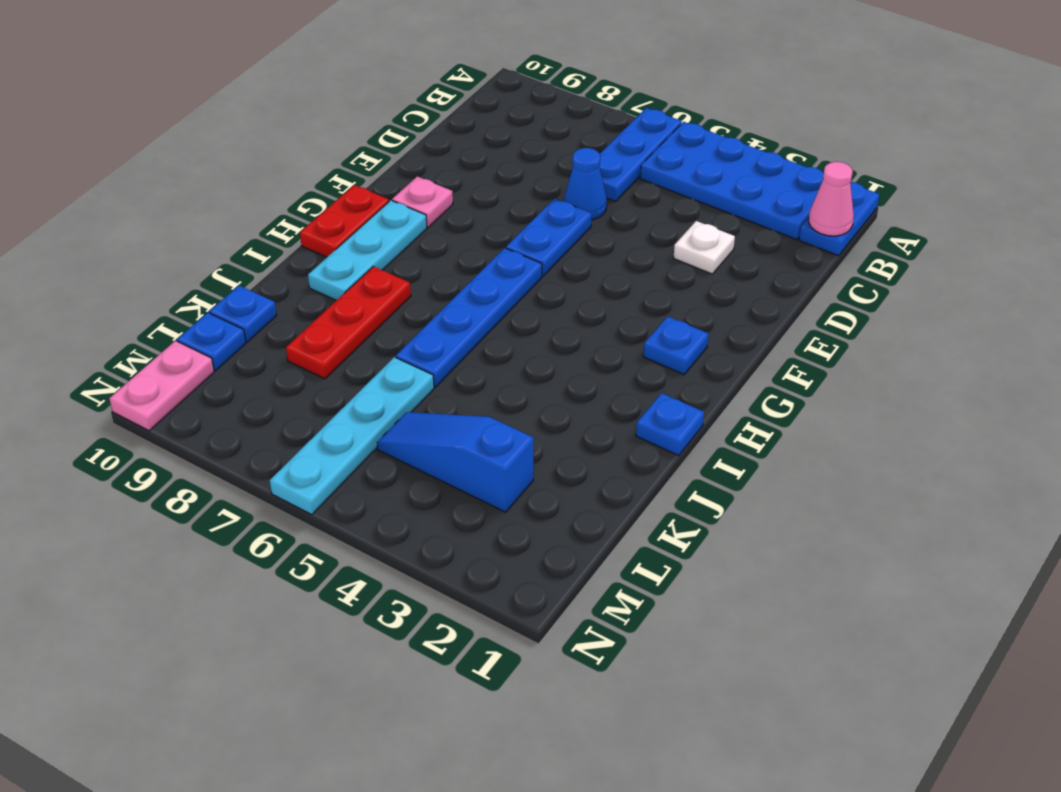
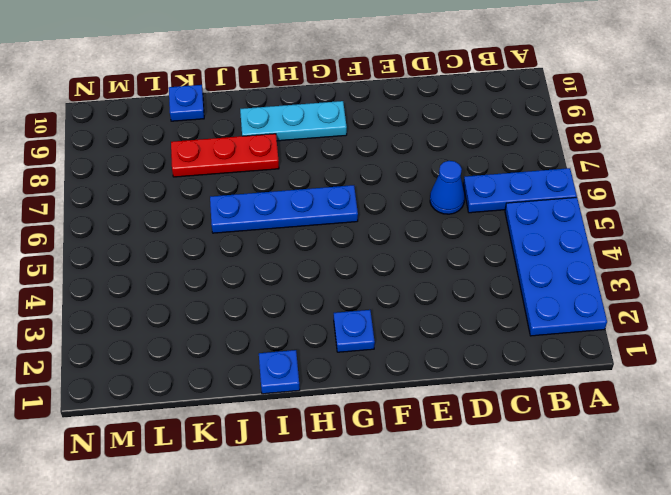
none -> blue plate A1:B1 level 1
none -> white plate D3 level 1
none -> blue plate E6:F6 level 1

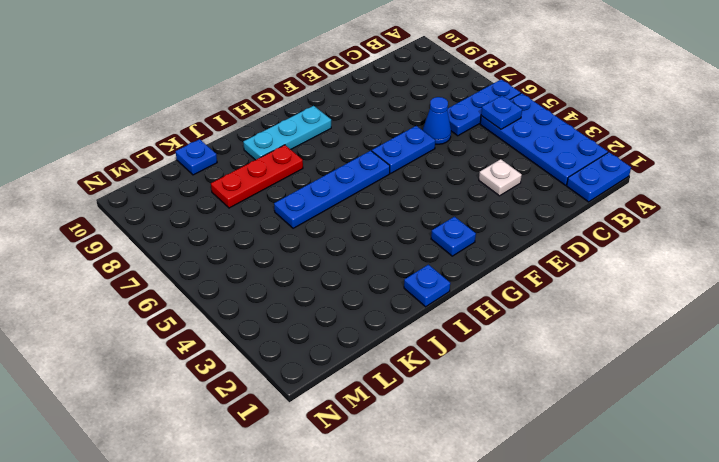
blue plate B5 level 2 -> blue plate L10 level 1
none -> pink plate F9 level 1
none -> red plate G10:H10 level 1
none -> cyan plate K6:N6 level 1

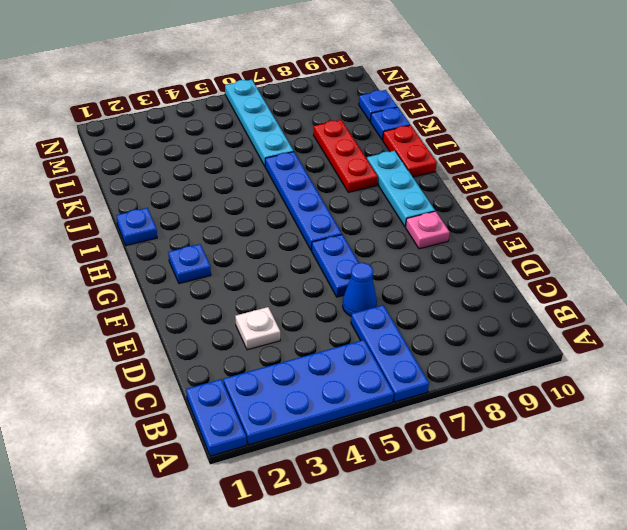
red plate I10:J10 level 1 -> red plate G10:H10 level 1
none -> blue slope L3:L5 level 1 top 3
none -> pink plate M10:N10 level 1
none -> pink cone B1 level 2

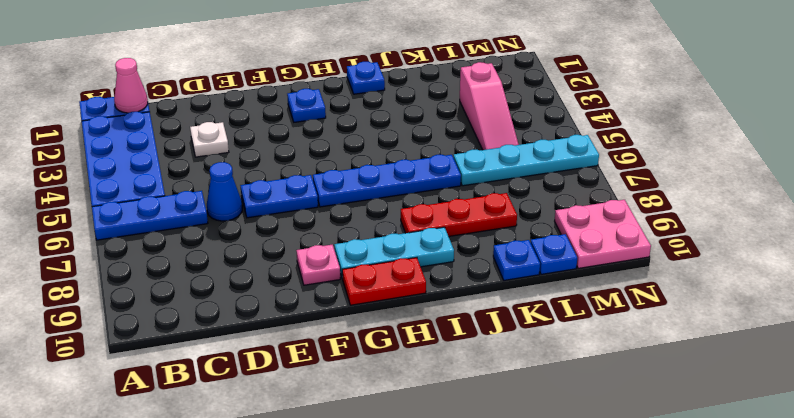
pink slope L3:L5 level 1 top 3 -> blue slope L3:L5 level 1 top 3
pink plate M9:N10 level 1 -> pink plate M10:N10 level 1

